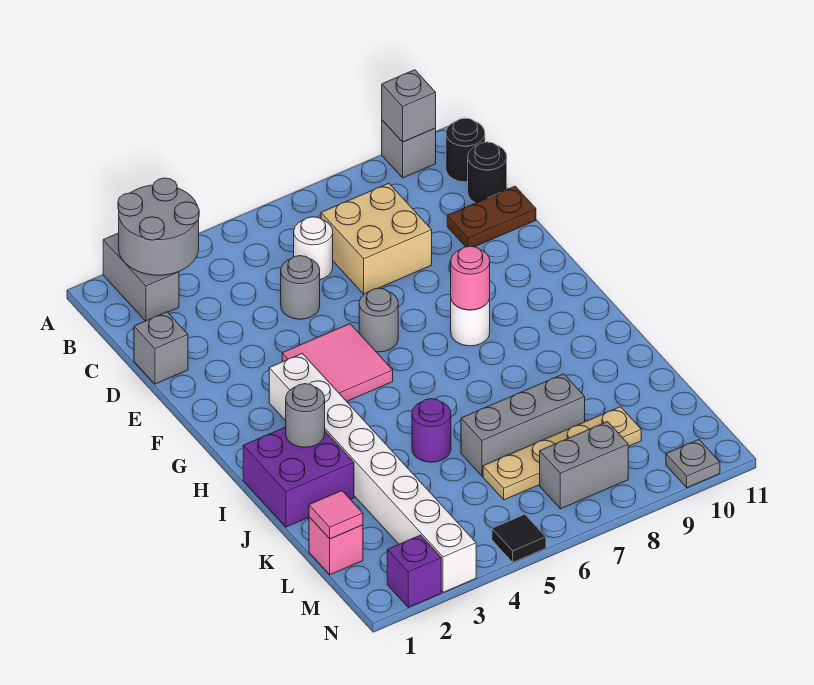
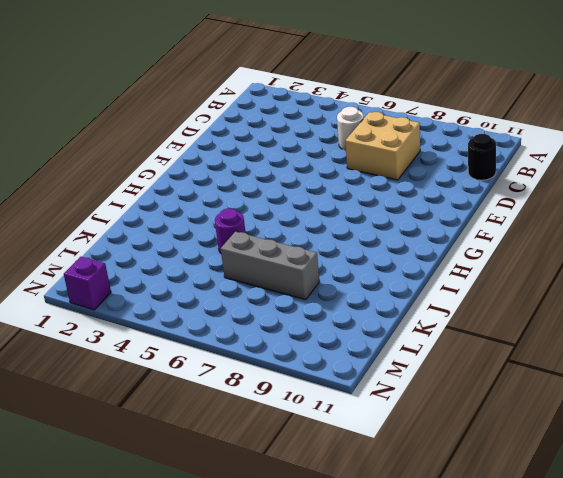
none -> grey brick A2:B2 level 1
none -> grey brick A10 level 1
none -> black round brick B11 level 1

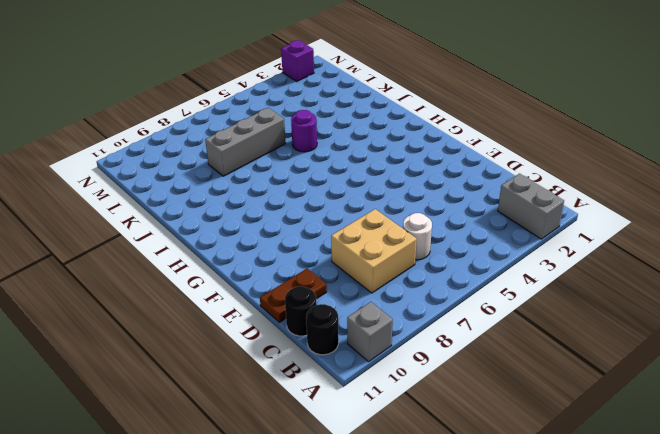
none -> grey brick D1 level 1
none -> grey round brick D5 level 1
none -> pink tile F4:G5 level 1

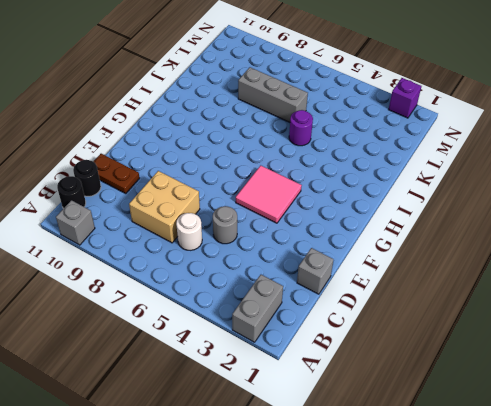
none -> grey round brick F6 level 1
none -> white brick G3:N3 level 1
none -> white round brick G8 level 1

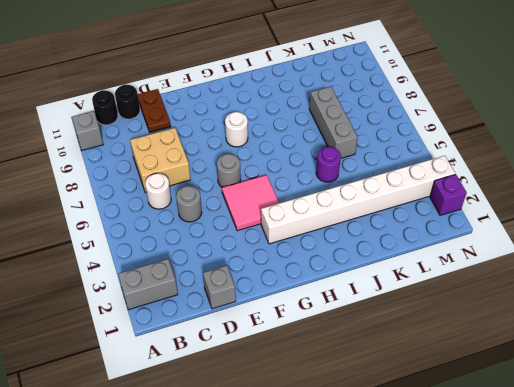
none -> purple brick I1:J2 level 1
none -> pink brick L1 level 1
none -> tan plate L6:L9 level 1

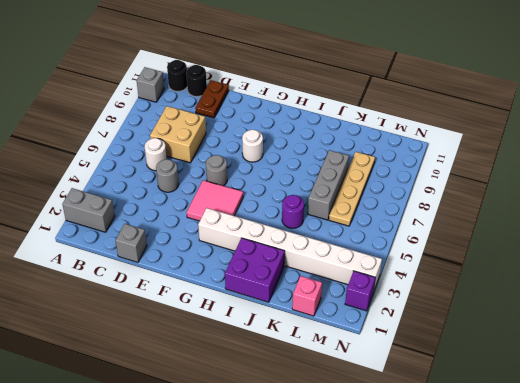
none -> grey brick M7:M8 level 1
none -> black tile N5 level 1
none -> grey plate N10 level 1

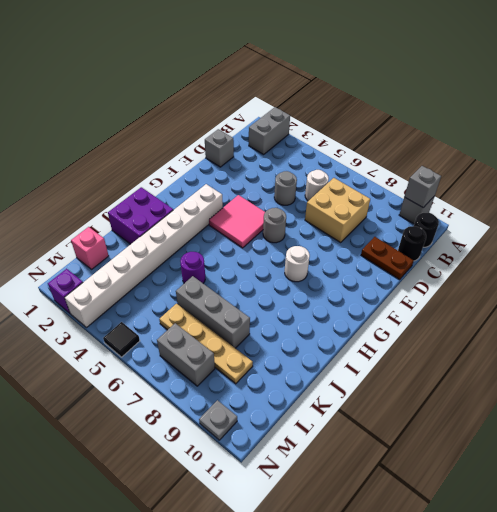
none -> grey round brick A2:B3 level 2
none -> pink round brick G8 level 2
none -> grey round brick I2 level 2

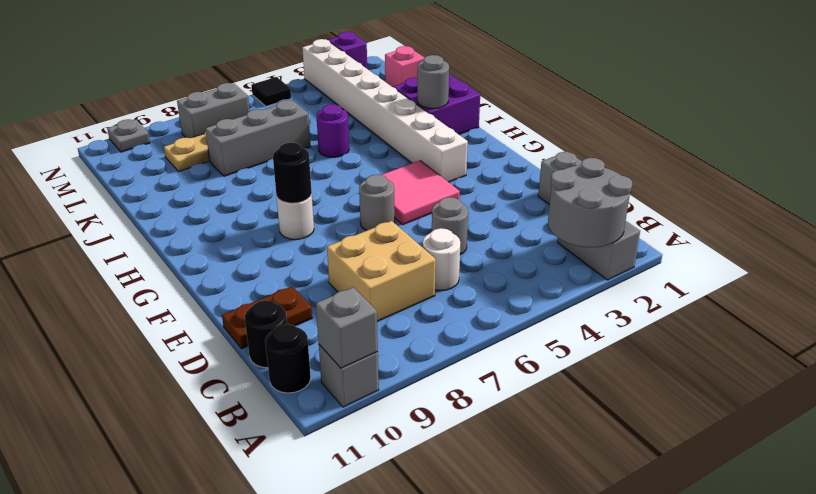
black round brick G8 level 2 -> pink round brick G8 level 2
none -> pink tile L1 level 2

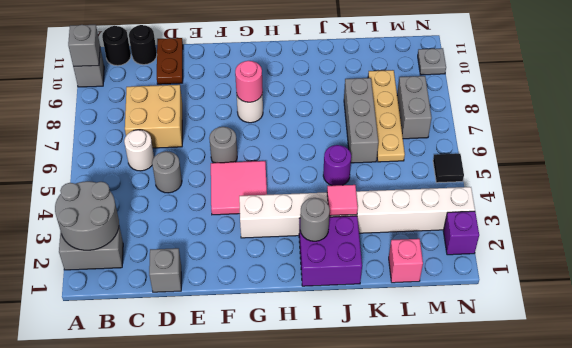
pink tile J3 level 2 -> pink tile L1 level 2

